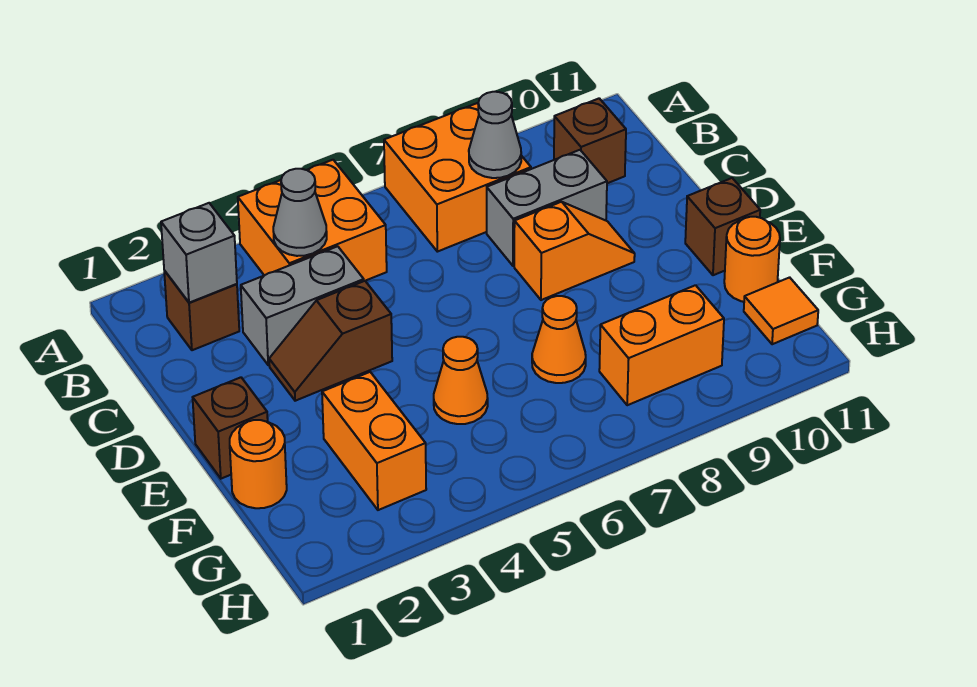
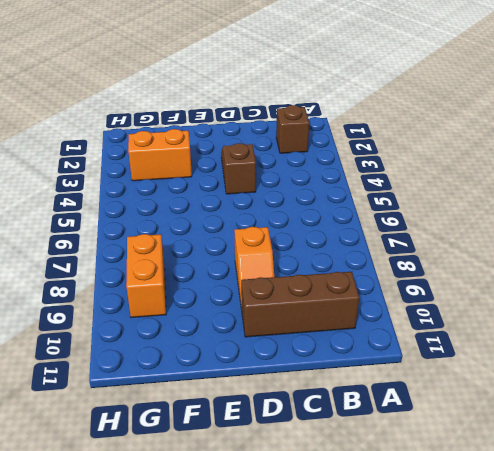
brown brick B10:D10 level 1 -> brown brick B10 level 1
none -> orange brick A4:B5 level 1
none -> orange brick A7:B8 level 1
none -> grey brick C3:C4 level 1

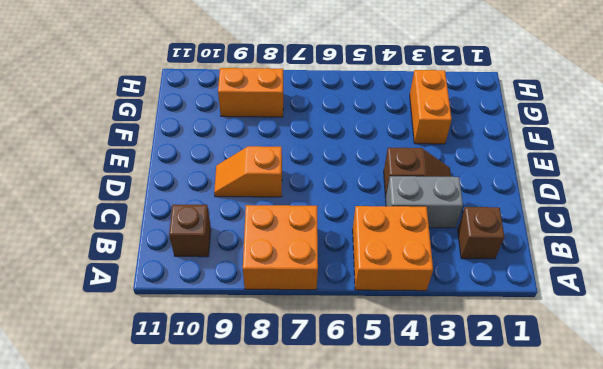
none -> grey brick C8:C9 level 1
none -> brown brick E1 level 1
none -> brown brick E11 level 1

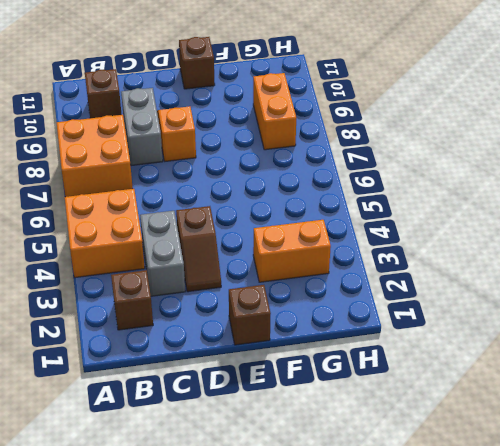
none -> orange round brick F1 level 1
none -> orange cone F5 level 1
none -> orange cone F7 level 1

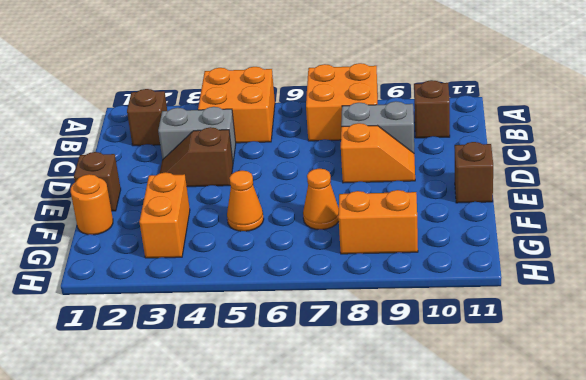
none -> orange round brick F11 level 1
none -> orange tile G11 level 1
none -> grey brick B2 level 2

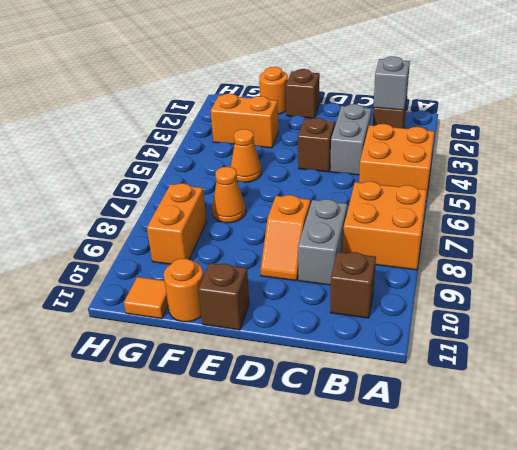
none -> grey cone B4 level 2
none -> grey cone B8 level 2

